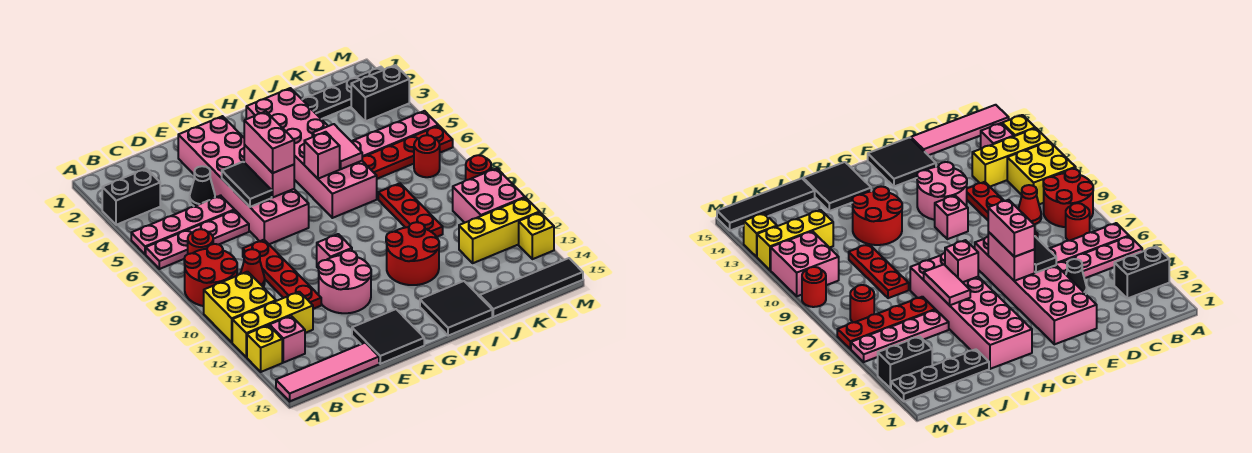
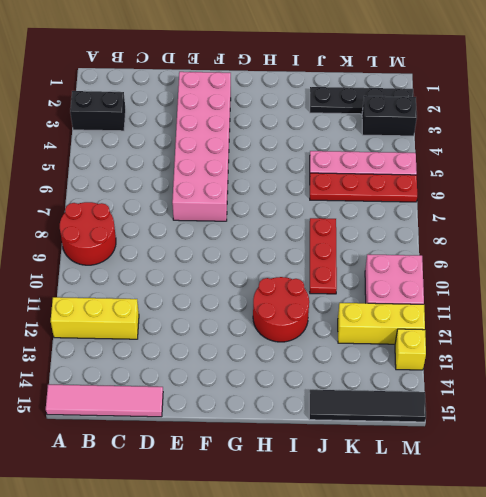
none -> pink plate A5:D5 level 1
none -> pink plate A6:D6 level 1
none -> yellow brick A10:B11 level 1
none -> yellow brick A13 level 1

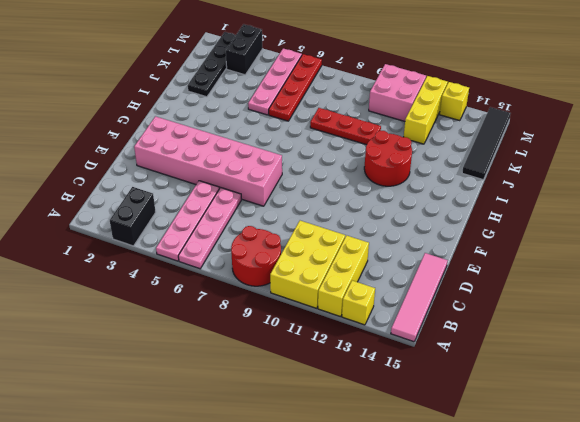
yellow brick A10:C11 level 1 -> yellow brick A10:B11 level 1
none -> red round brick B7 level 1
none -> pink brick B13 level 1
none -> red cone C9 level 1
none -> black cone D4 level 1

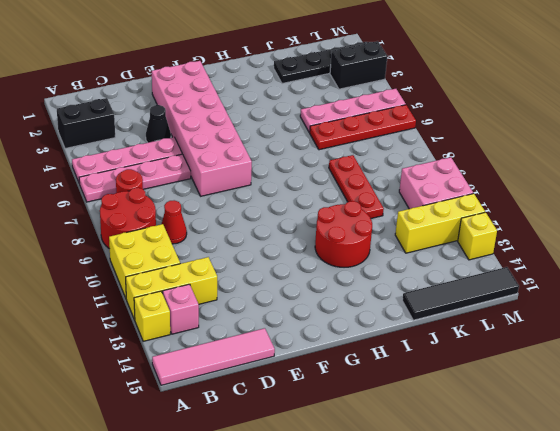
none -> red plate D8:D11 level 1
none -> pink round brick E11:F12 level 1
none -> black tile E14:F15 level 1
none -> pink brick F10 level 1

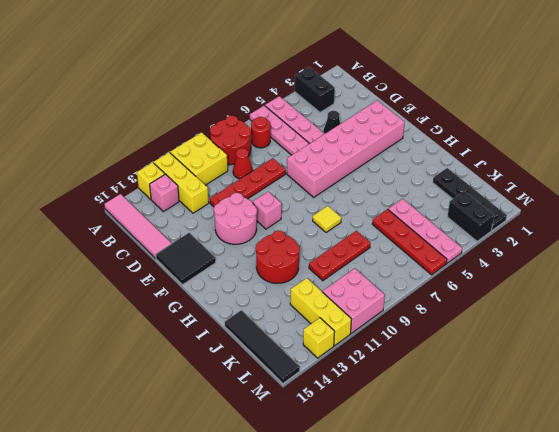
yellow tile H8 level 1 -> none
none -> pink brick H2:I7 level 1
none -> black tile H14:I15 level 1
none -> red round brick L7 level 1
none -> red round brick M9 level 1

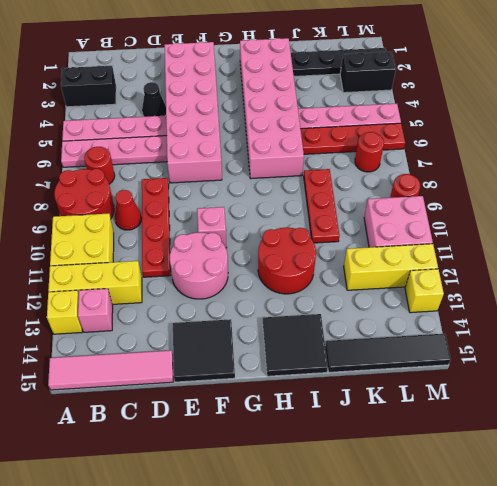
none -> black tile E5:E6 level 2
none -> pink brick F5:F6 level 2
none -> pink brick H6 level 2
none -> pink tile I5:I6 level 2

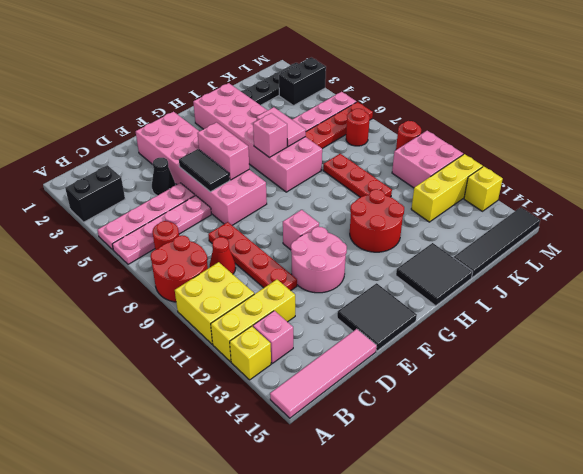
none -> pink brick F5:F6 level 3

